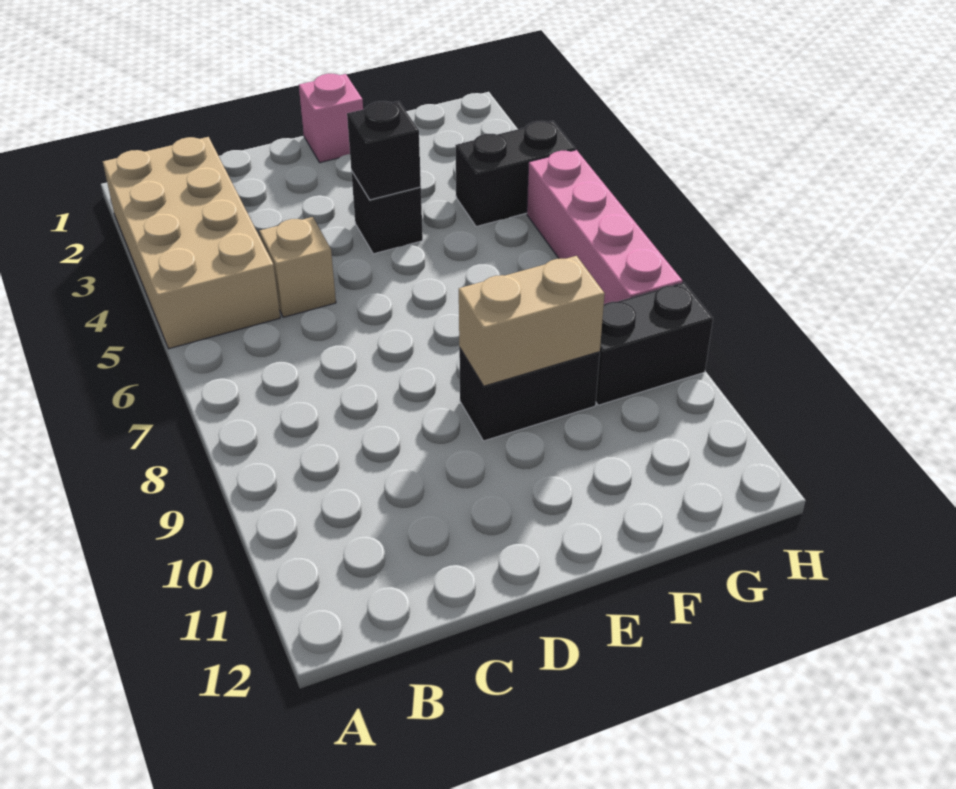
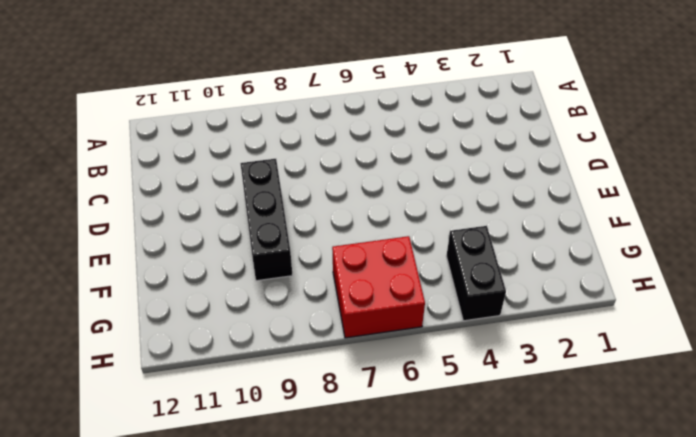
black brick D9:F9 level 1 -> black brick E9:F9 level 1
red brick G6:H7 level 1 -> pink brick H5:H8 level 1
none -> tan brick A2:B5 level 1
none -> tan brick C5 level 1

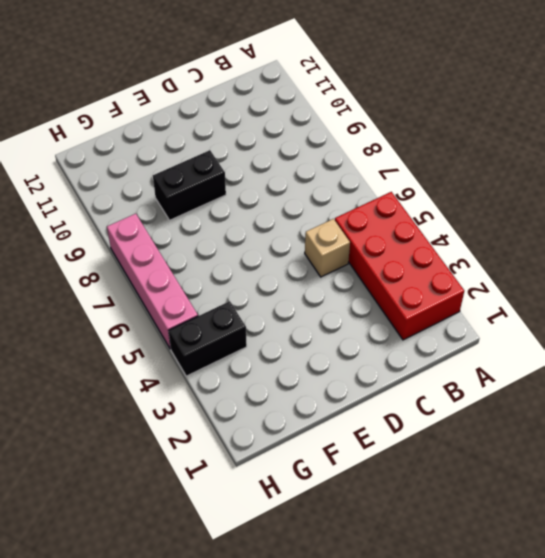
red brick A2:B5 level 1 -> tan brick A2:B5 level 1
none -> pink brick E1 level 1
none -> black brick E4 level 1

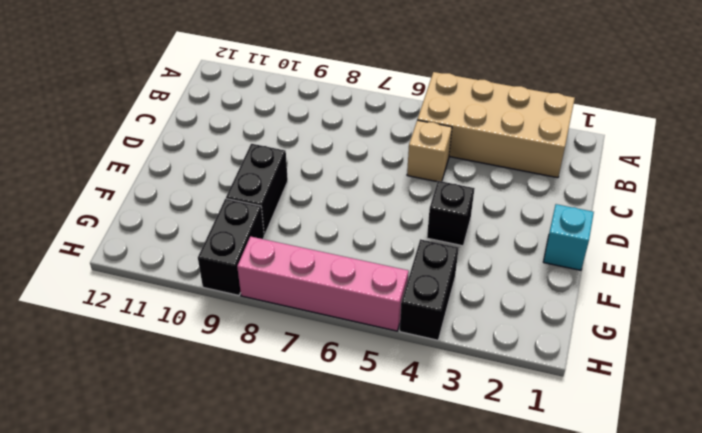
cyan brick E1 level 1 -> pink brick E1 level 1
none -> black brick E4 level 2
none -> tan brick E9:F9 level 2

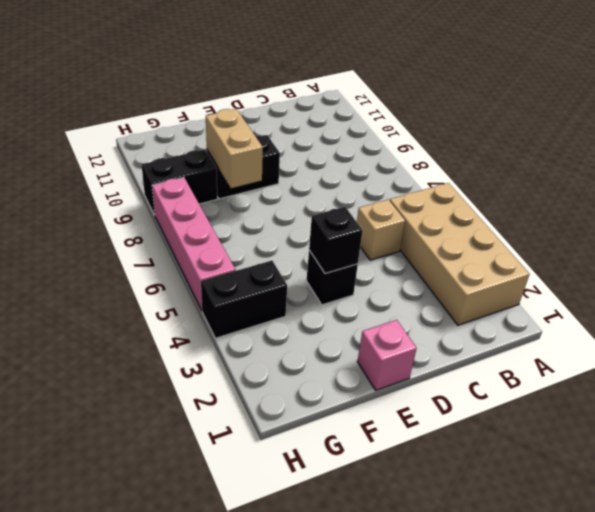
tan brick F8:F9 level 2 -> tan brick E9:F9 level 2

